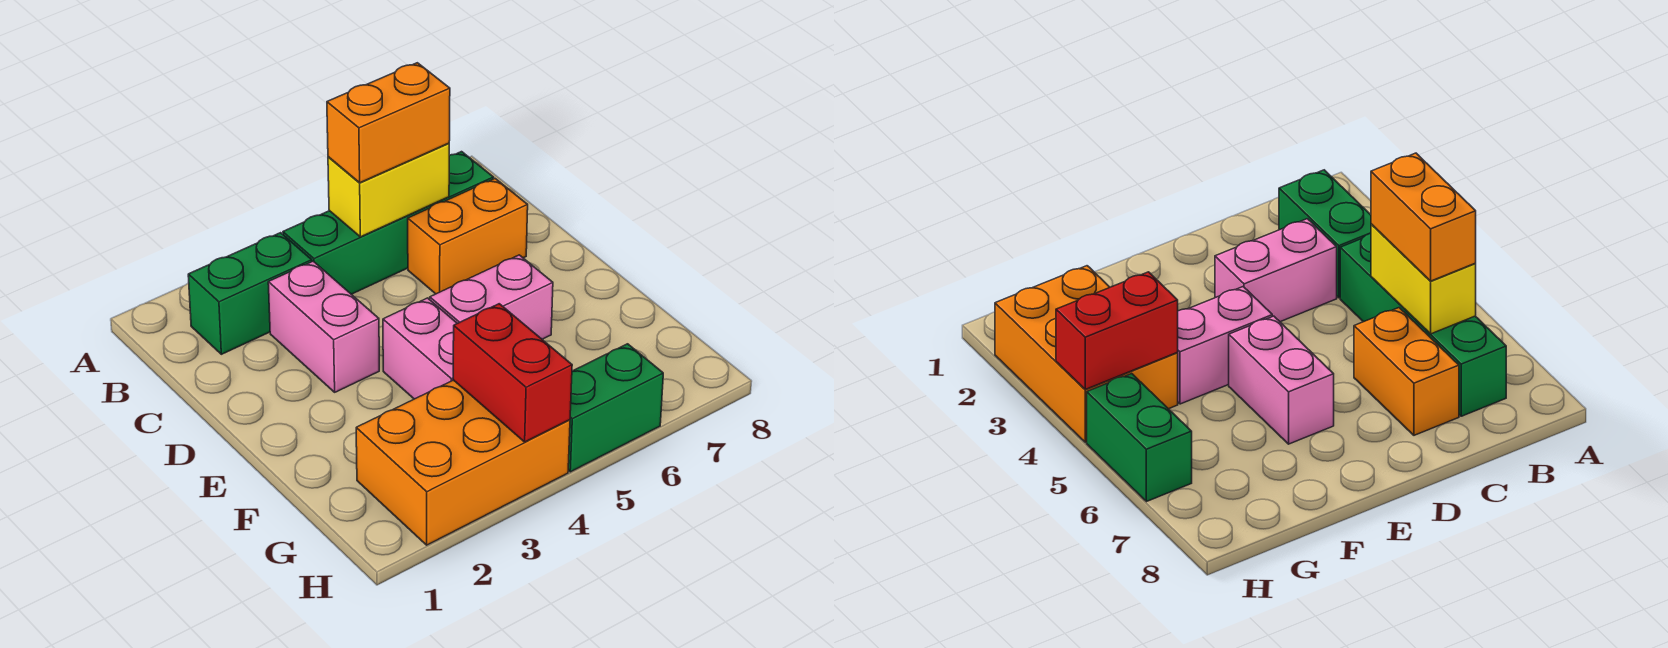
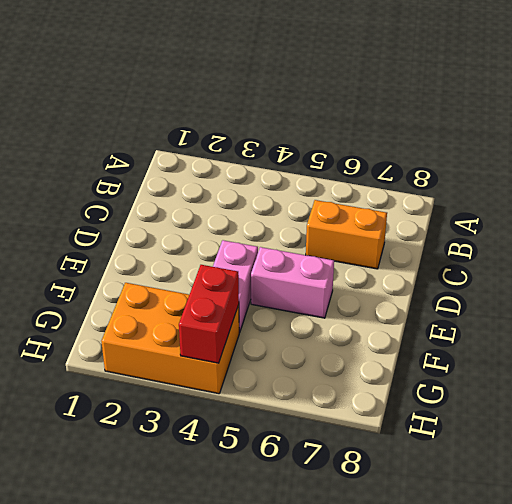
none -> green brick B2:B3 level 1
none -> green brick B4:B7 level 1

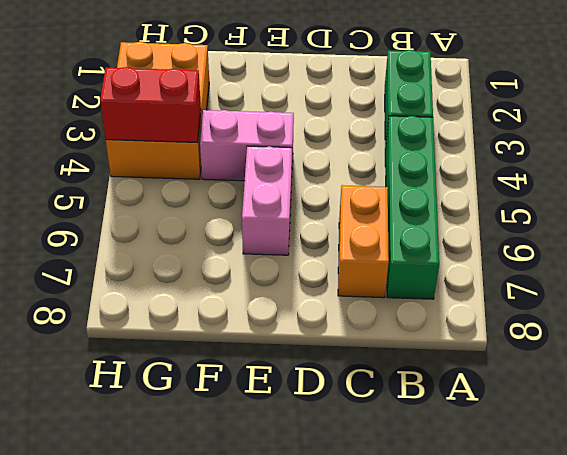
none -> pink brick C3:D3 level 1
none -> green brick H5:H6 level 1

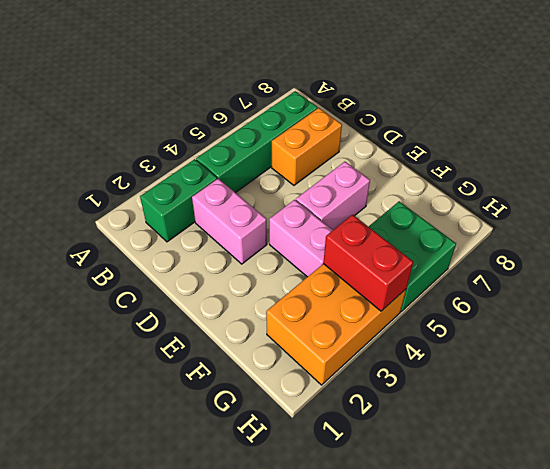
green brick G5:H6 level 1 -> green brick H5:H6 level 1
none -> yellow brick B5:B6 level 2
none -> orange brick B5:B6 level 3

